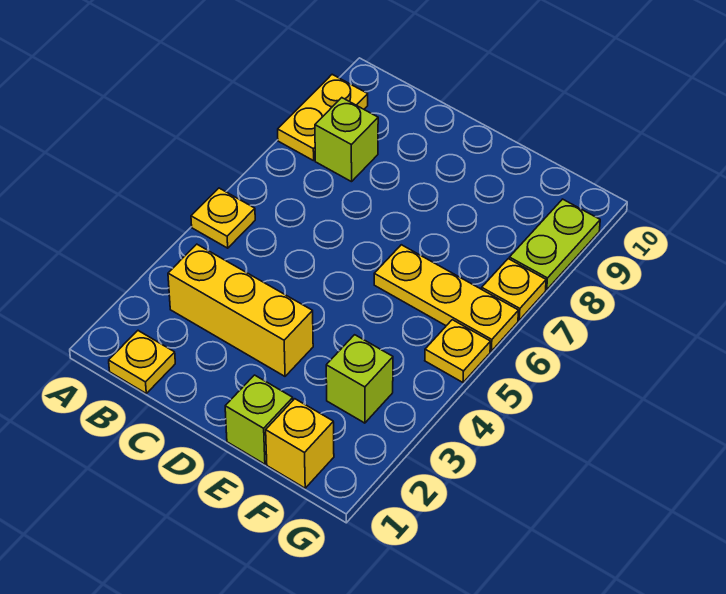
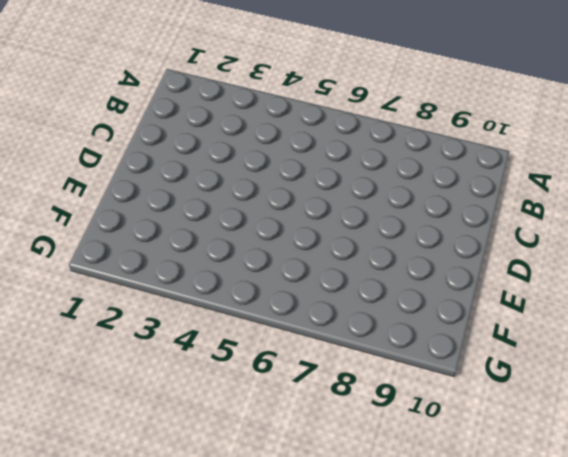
none -> yellow plate A5 level 1
none -> yellow plate A8:A9 level 1
none -> yellow plate B1 level 1

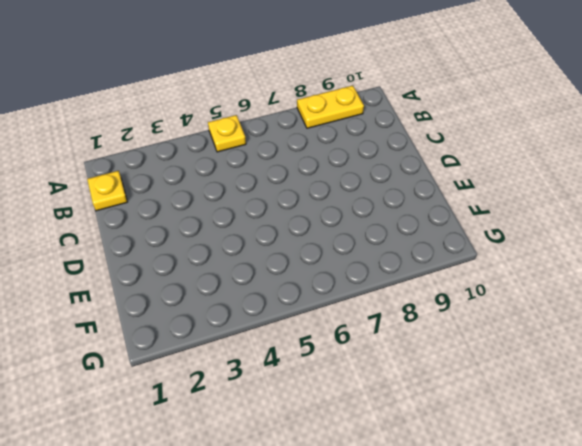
none -> yellow brick B3:D3 level 1
none -> lime brick B8 level 1
none -> lime brick E1 level 1

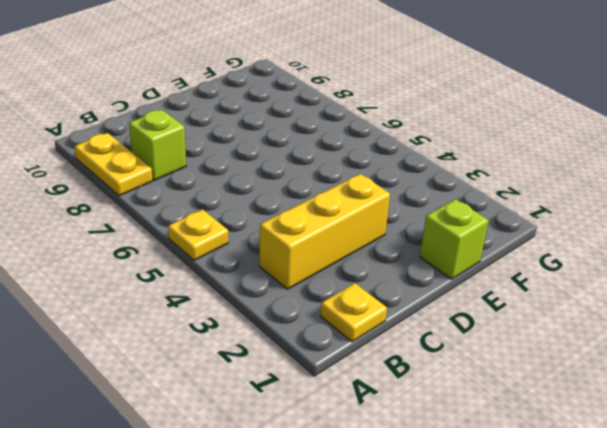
none -> yellow plate E6:G6 level 1
none -> yellow brick F1 level 1
none -> lime brick F3 level 1

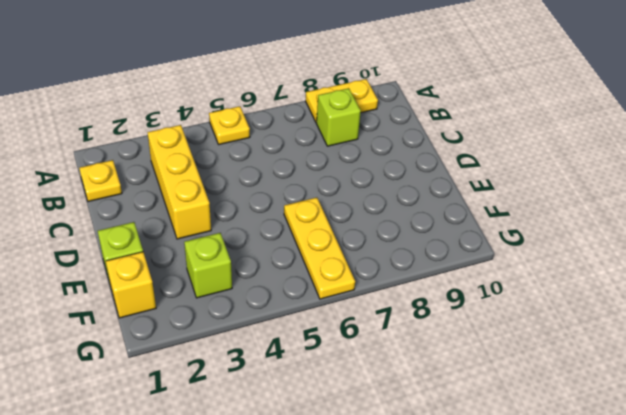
none -> yellow plate G5 level 1
none -> yellow plate G7 level 1
none -> lime plate G8:G9 level 1

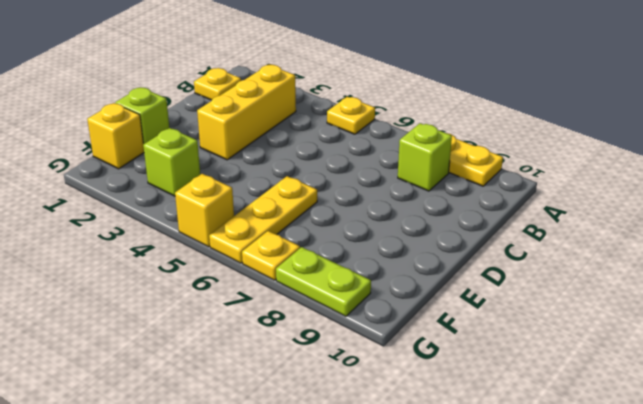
yellow brick G5 level 1 -> yellow plate G5 level 1

